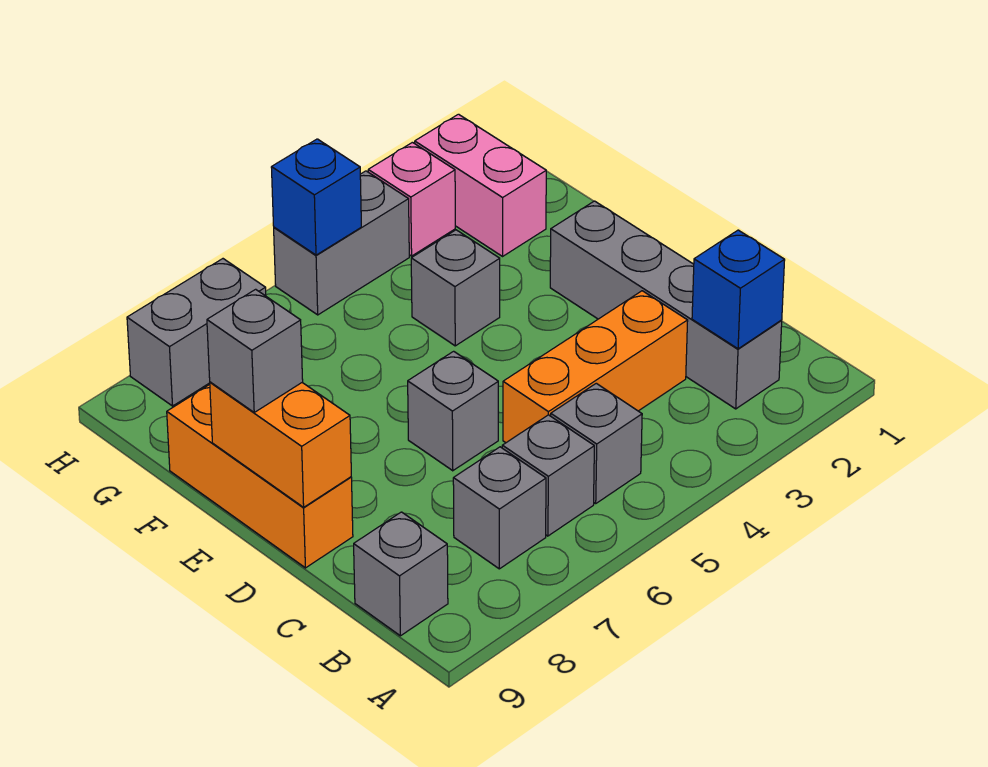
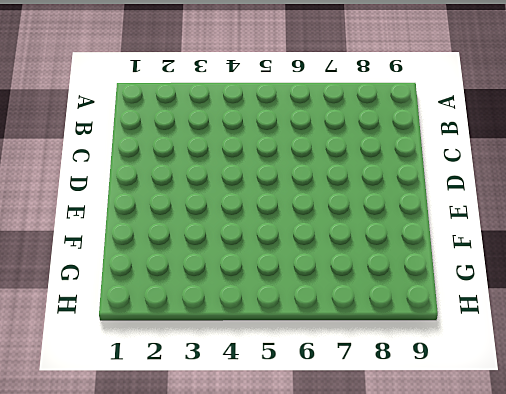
none -> grey brick B2:E2 level 1
none -> grey brick B5 level 1
none -> grey brick B6 level 1

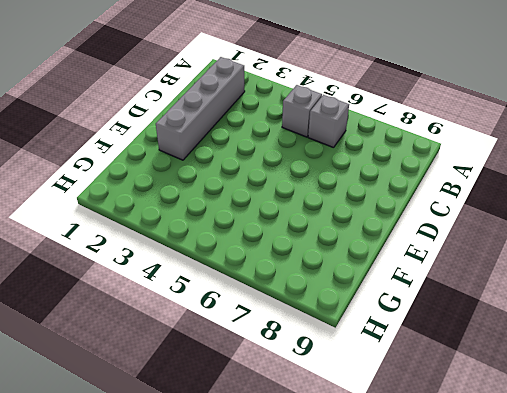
none -> grey brick B7 level 1
none -> grey brick B9 level 1
none -> orange brick C3:C5 level 1

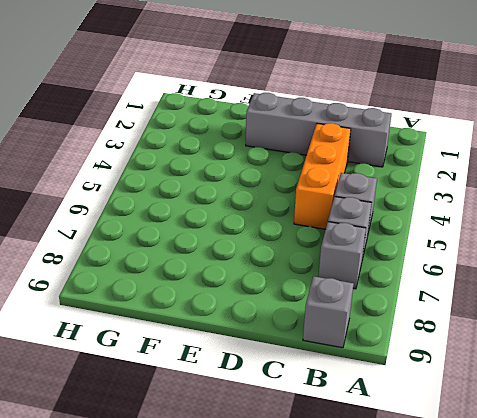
none -> grey brick D6 level 1
none -> orange brick D9:F9 level 1
none -> grey brick F4 level 1

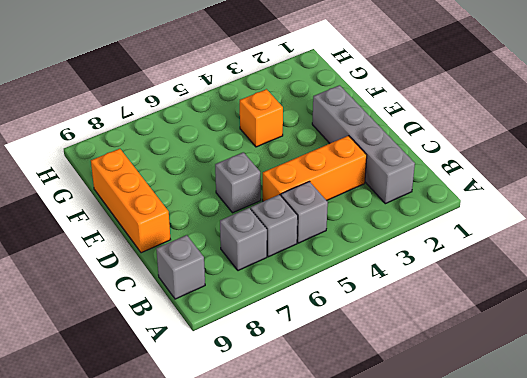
orange brick F4 level 1 -> grey brick F4 level 1
none -> pink brick G2:H2 level 1
none -> pink brick H3 level 1
none -> grey brick H4:H5 level 1

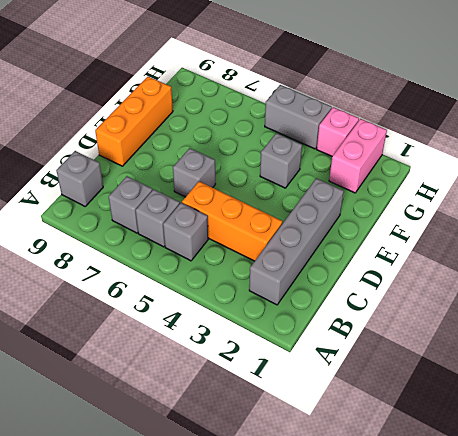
none -> grey brick H7:H8 level 1
none -> blue brick B2 level 2
none -> orange brick D9:E9 level 2

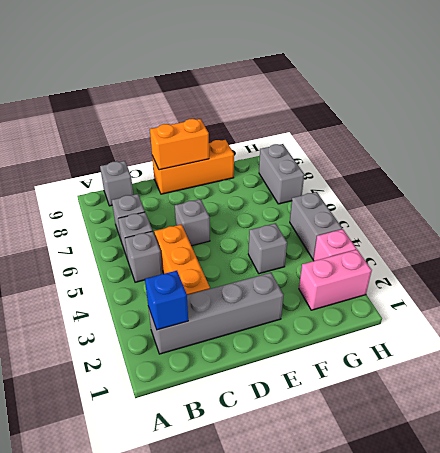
none -> blue brick H5 level 2
none -> grey brick E9 level 3

